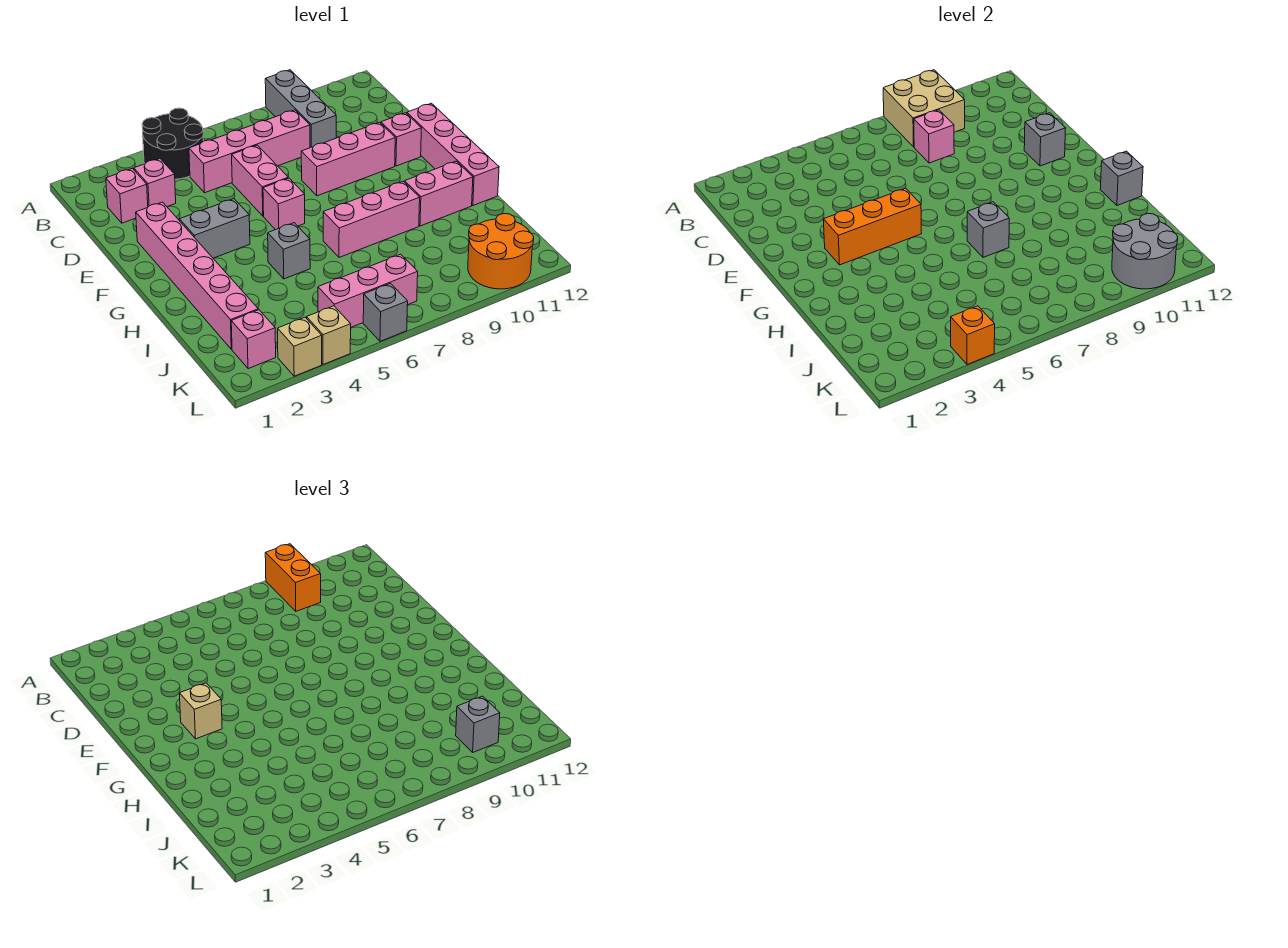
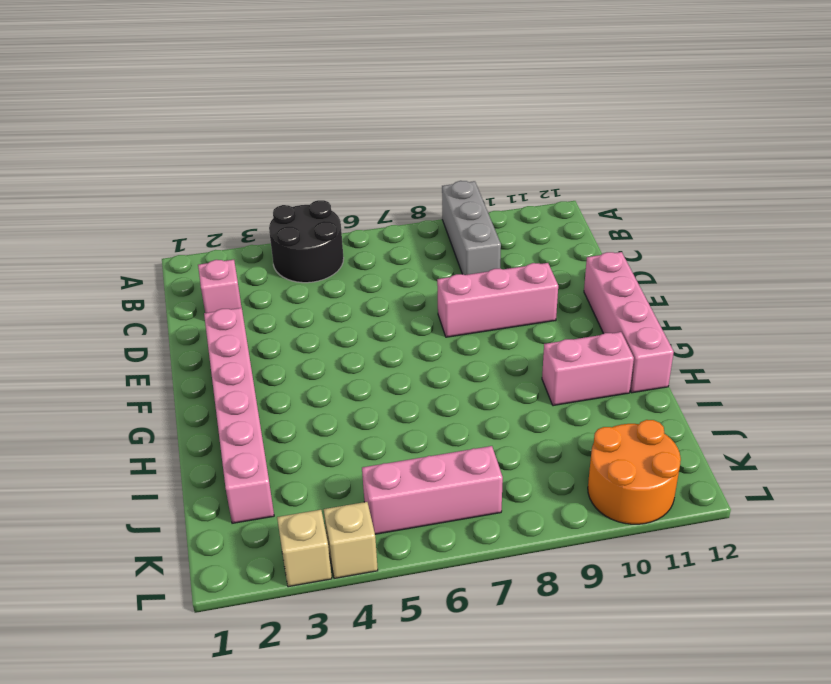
none -> pink brick C3 level 1
none -> pink brick C5:C8 level 1
none -> pink brick D6:E6 level 1
none -> pink brick E11 level 1

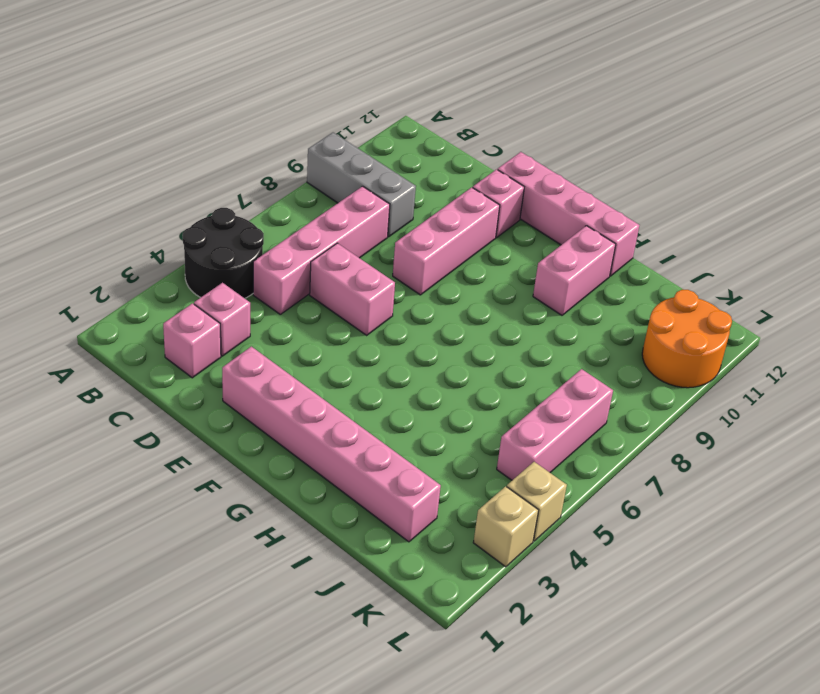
none -> grey brick F3:F4 level 1
none -> pink brick F6 level 1
none -> grey brick H5 level 1
none -> pink brick H7:H9 level 1

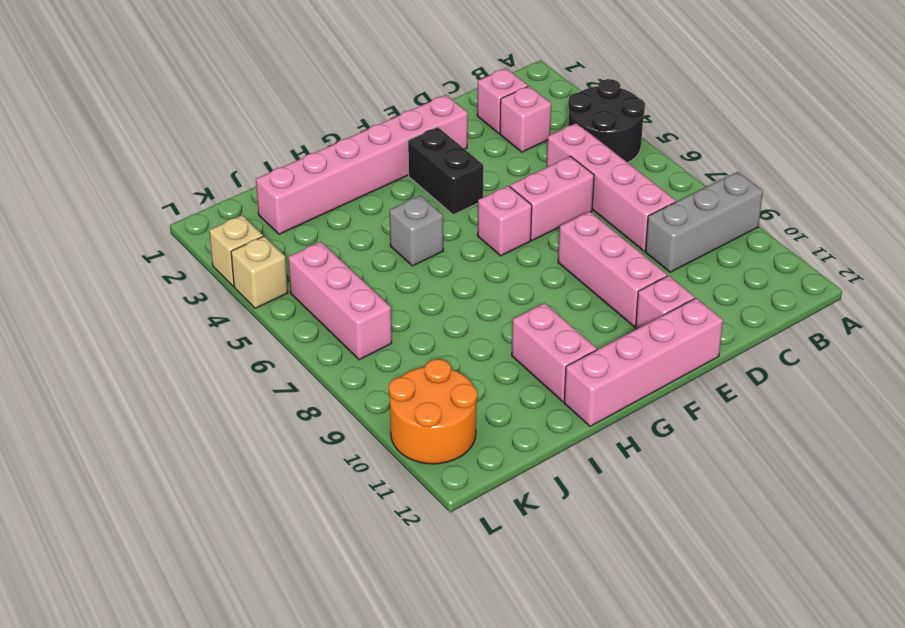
black brick F3:F4 level 1 -> grey brick F3:F4 level 1
none -> pink brick H7:H9 level 1
none -> pink brick K2 level 1
none -> grey brick L6 level 1
none -> tan brick A8:B9 level 2

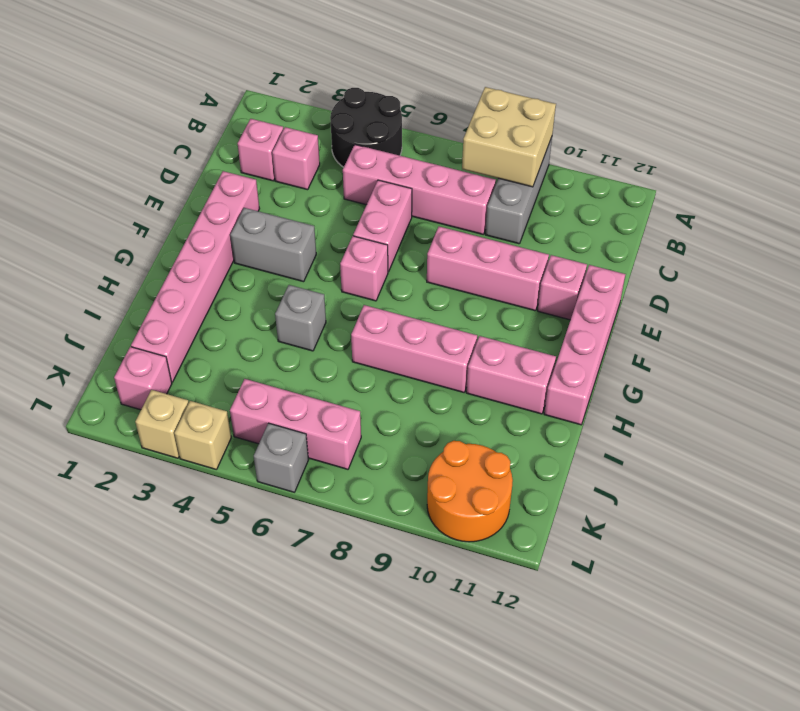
none -> pink brick C8 level 2
none -> grey brick E11 level 2
none -> orange brick F3:F5 level 2
none -> grey brick H7 level 2

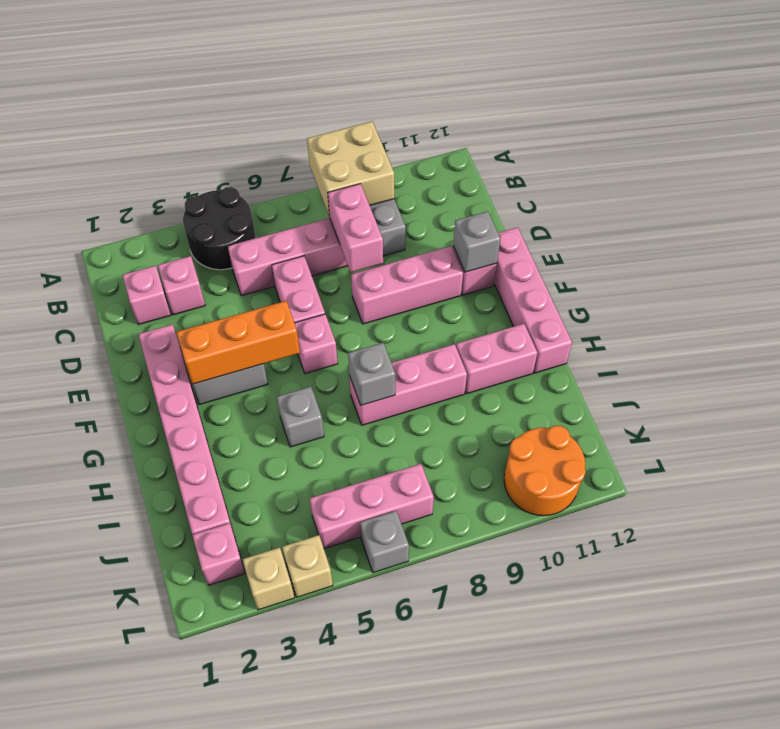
pink brick C8:D8 level 2 -> pink brick C8 level 2
none -> grey brick H12 level 2
none -> grey round brick K10:L11 level 2
none -> orange brick L4 level 2
none -> orange brick A9:B9 level 3

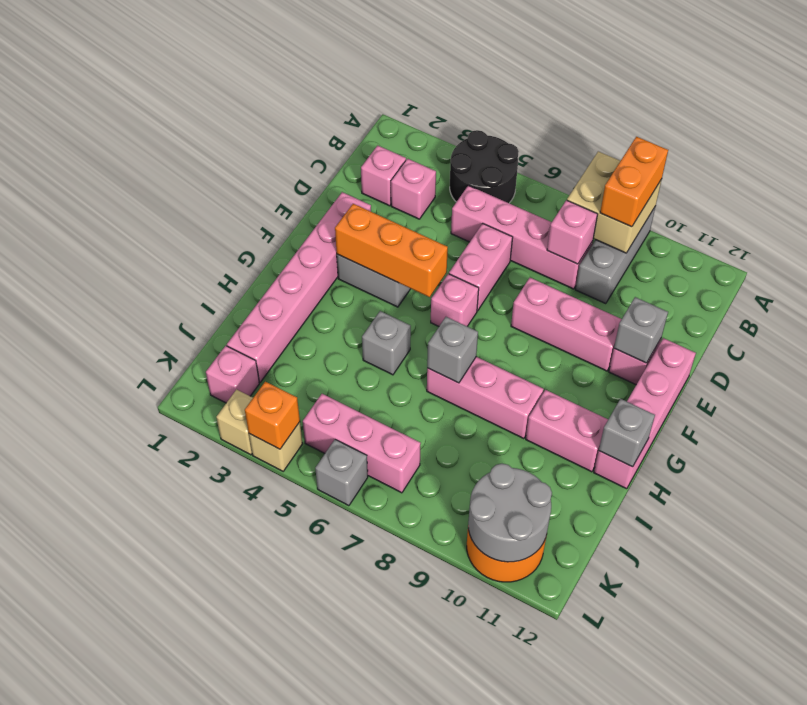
none -> tan brick F3 level 3
none -> grey brick K10 level 3

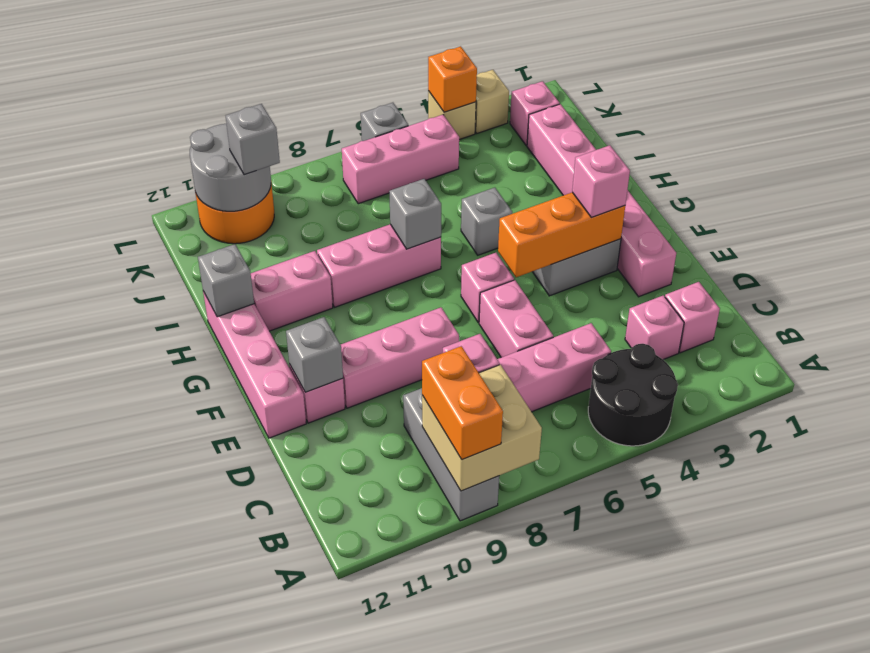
pink brick F3 level 3 -> tan brick F3 level 3

